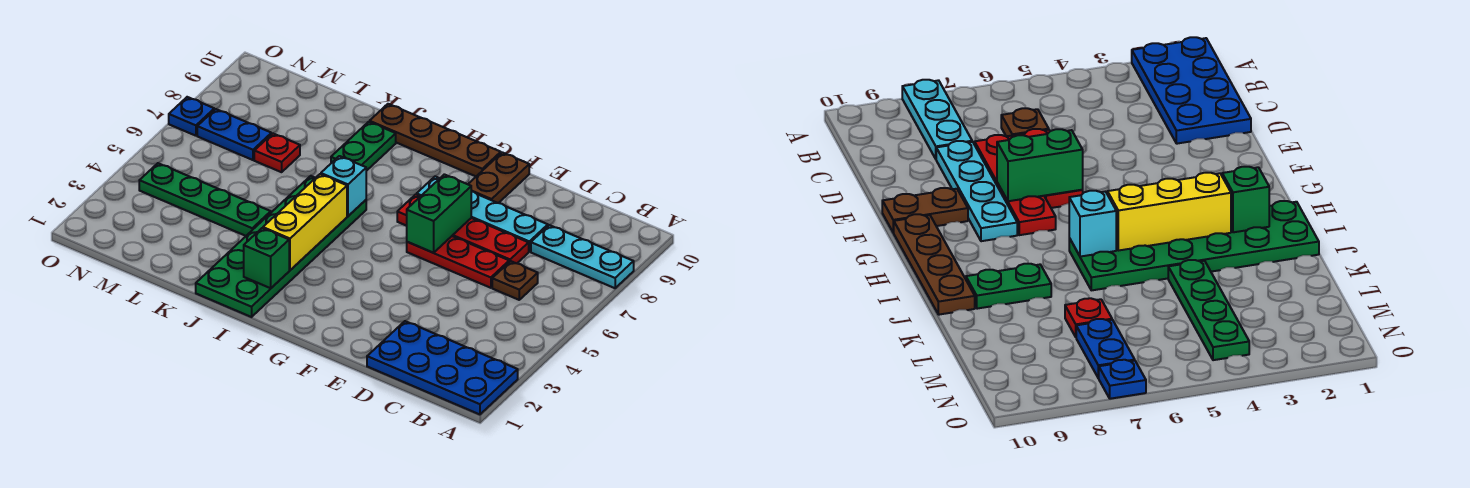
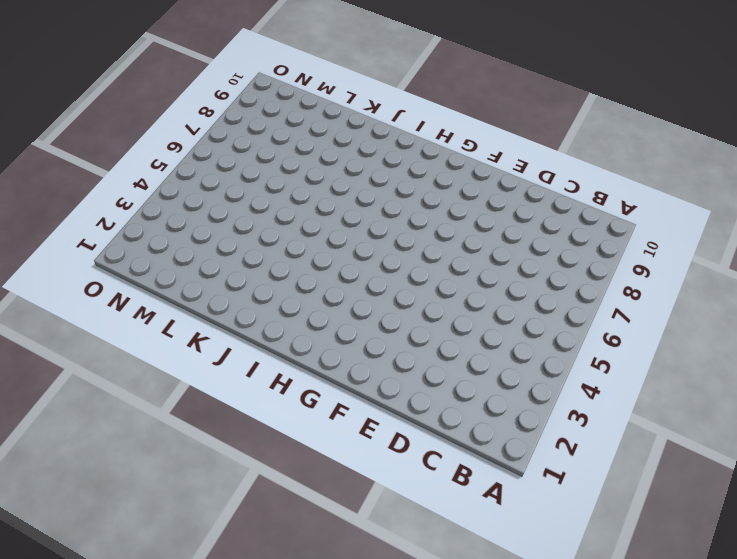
none -> blue plate A1:D2 level 1
none -> cyan plate A8:C8 level 1
none -> brown plate C6 level 1

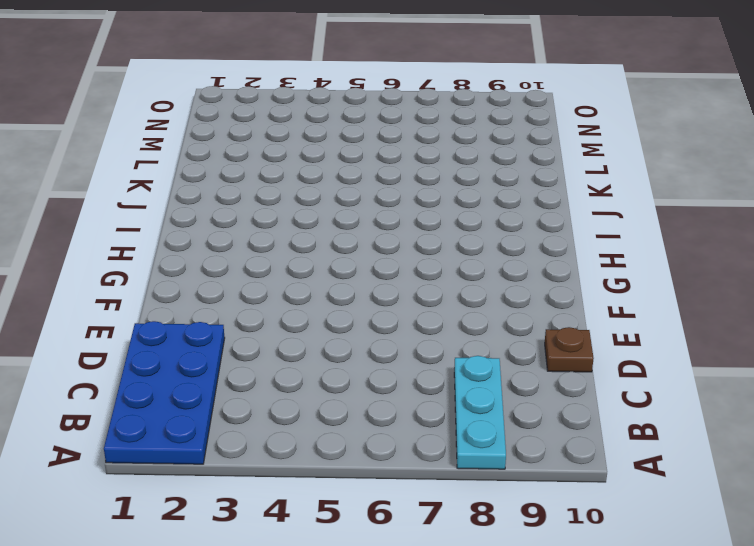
brown plate D10 level 1 -> brown plate C6 level 1
none -> red plate D6:F6 level 1
none -> red plate D7:G7 level 1
none -> cyan plate D8:G8 level 1

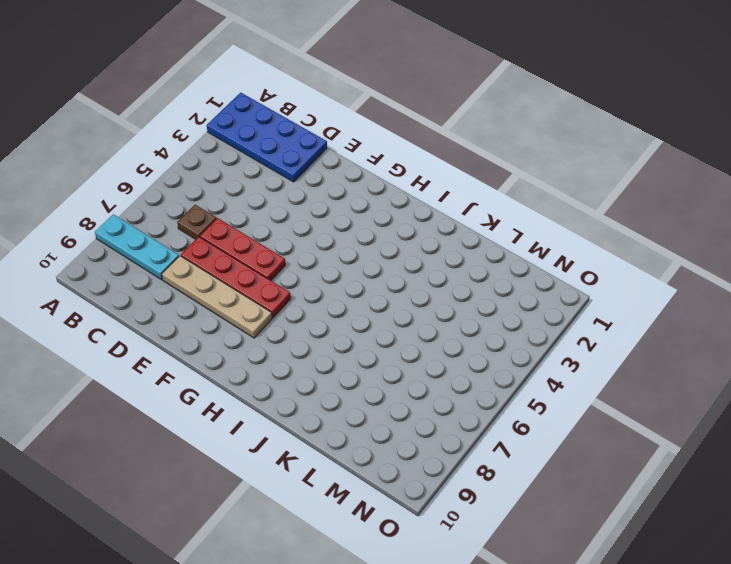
tan plate D8:G8 level 1 -> cyan plate D8:G8 level 1
none -> brown plate F9:F10 level 1
none -> brown plate G10:J10 level 1
none -> green plate I1:J6 level 1

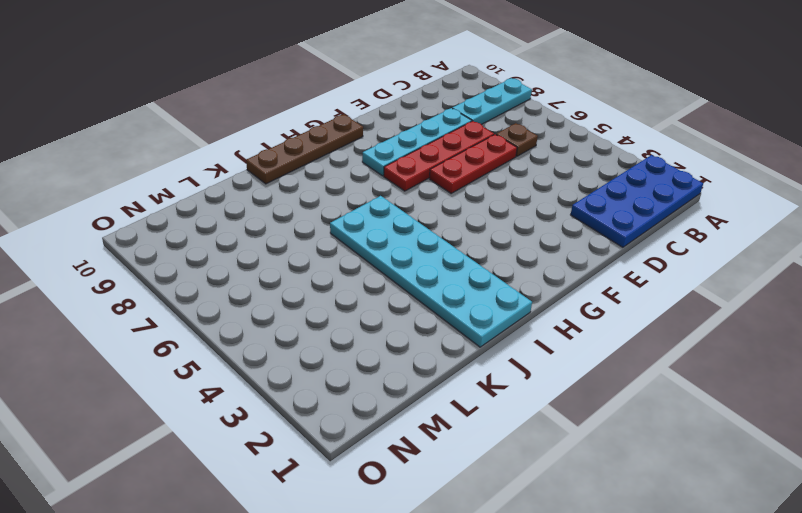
cyan plate I1:J6 level 1 -> green plate I1:J6 level 1
none -> brown plate F9:F10 level 1
none -> green plate J8:J9 level 1
none -> green plate K4:N4 level 1

